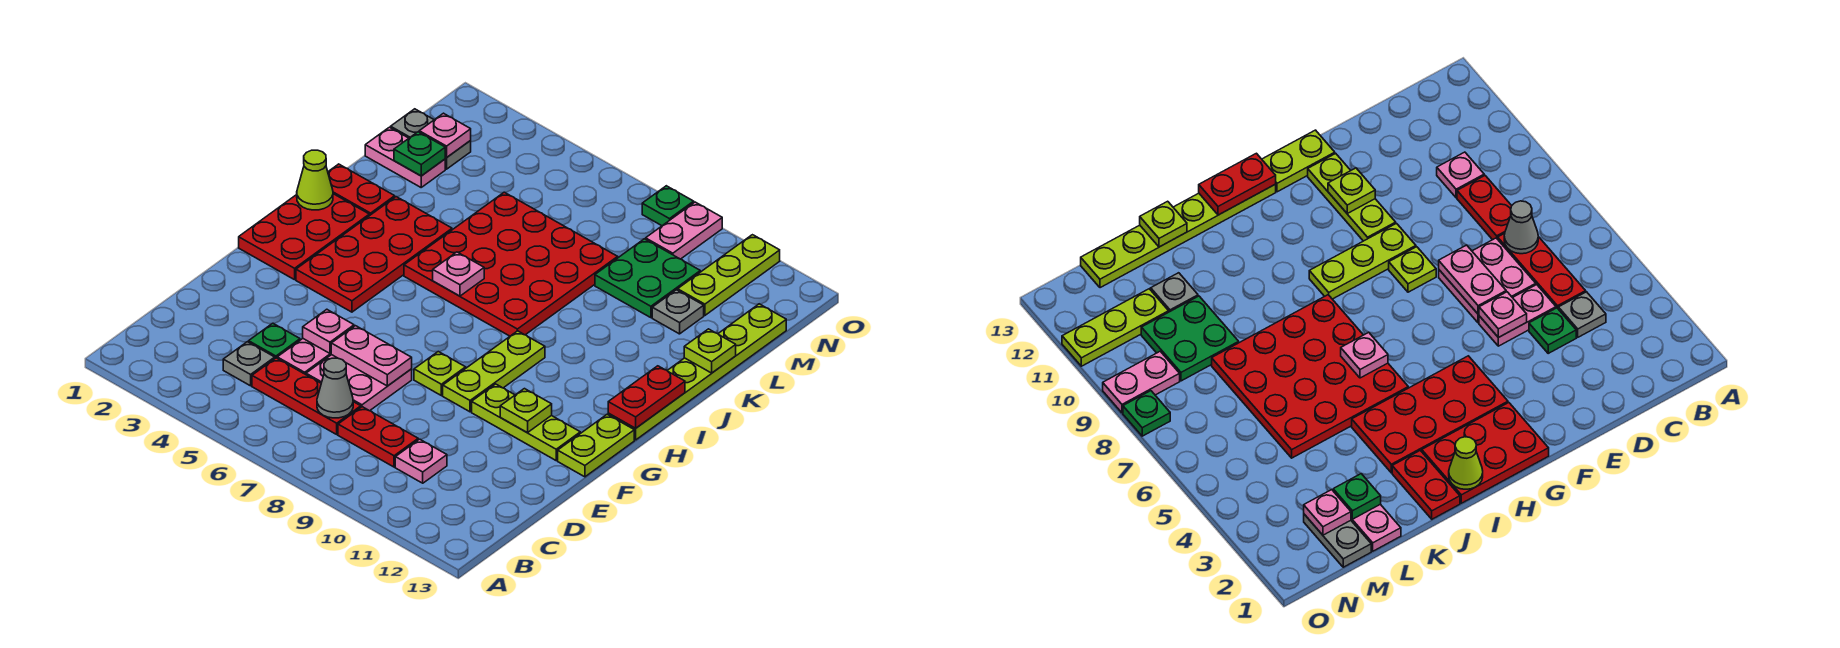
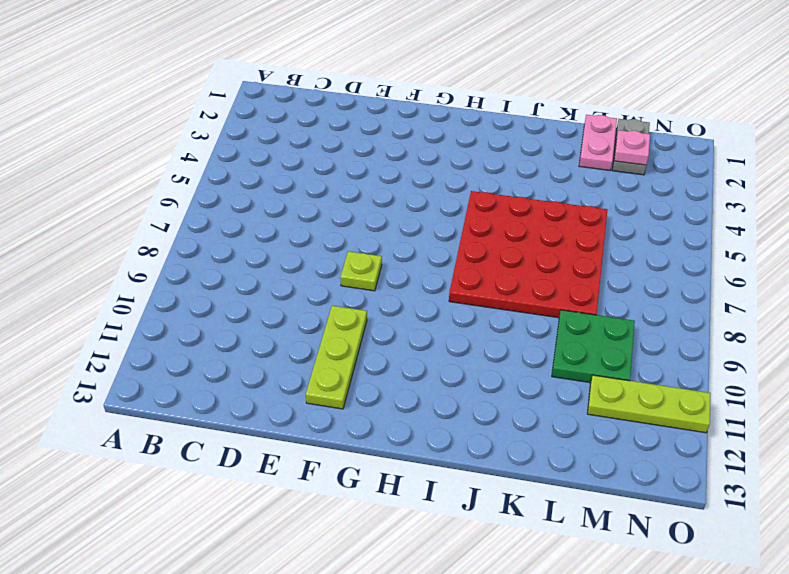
none -> grey plate C4 level 1
none -> red plate C5:C7 level 1
none -> red plate C8:C9 level 1
none -> pink plate C10 level 1

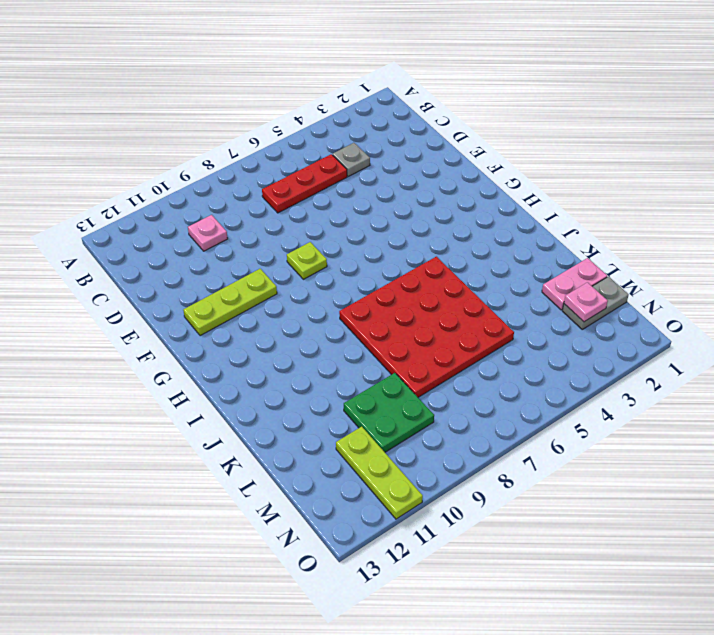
none -> red plate C8:C9 level 1
none -> green plate D4 level 1
none -> pink plate D5:E5 level 1
none -> pink plate D6:E7 level 1

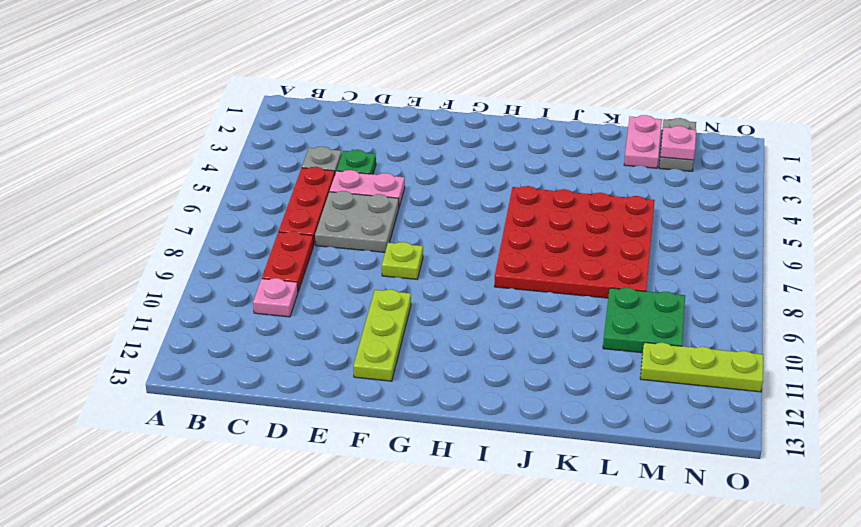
grey plate D6:E7 level 1 -> pink plate D6:E7 level 1
none -> lime plate F9:H9 level 1
none -> lime plate F13:G13 level 1
none -> red plate G1:I2 level 1
none -> red plate G3:J4 level 1

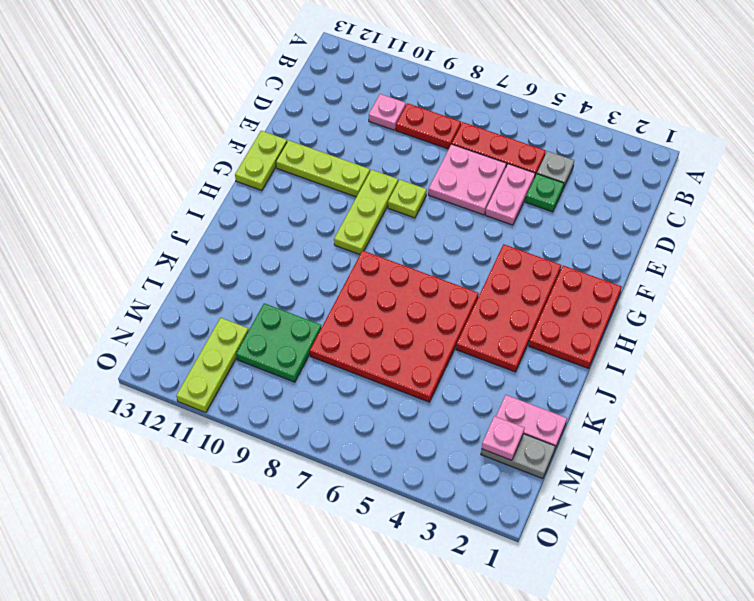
none -> lime plate H13:M13 level 1
none -> red plate J1:J2 level 1
none -> grey plate L11 level 1
none -> pink plate N9:O9 level 1

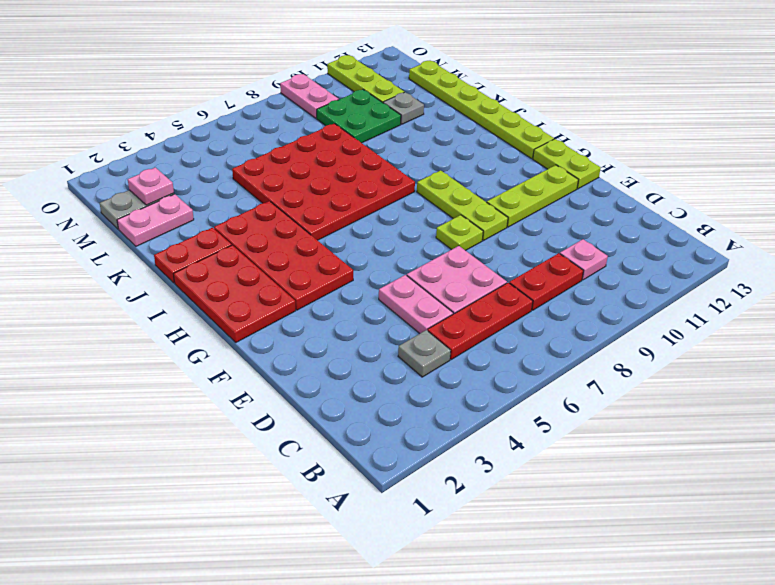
none -> green plate D4 level 1
none -> green plate O8 level 1
none -> grey cone C7 level 2
none -> pink plate E5 level 2

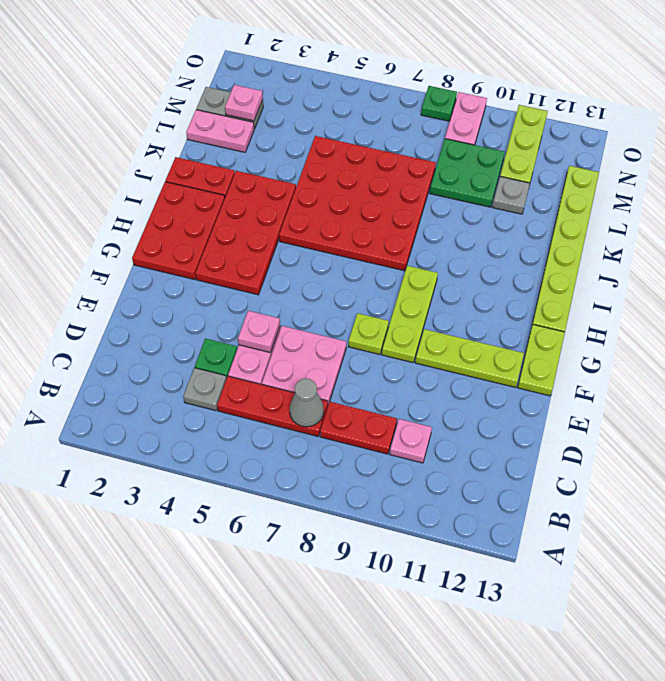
none -> pink plate E6:E7 level 2
none -> lime plate F11 level 2
none -> red plate H13:I13 level 2
none -> lime cone I1 level 2

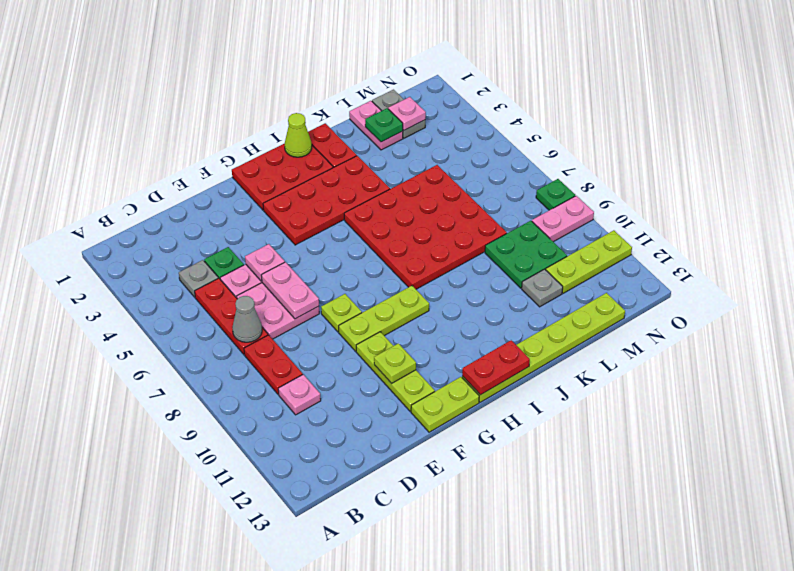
none -> pink plate I6 level 2
none -> lime plate K13 level 2

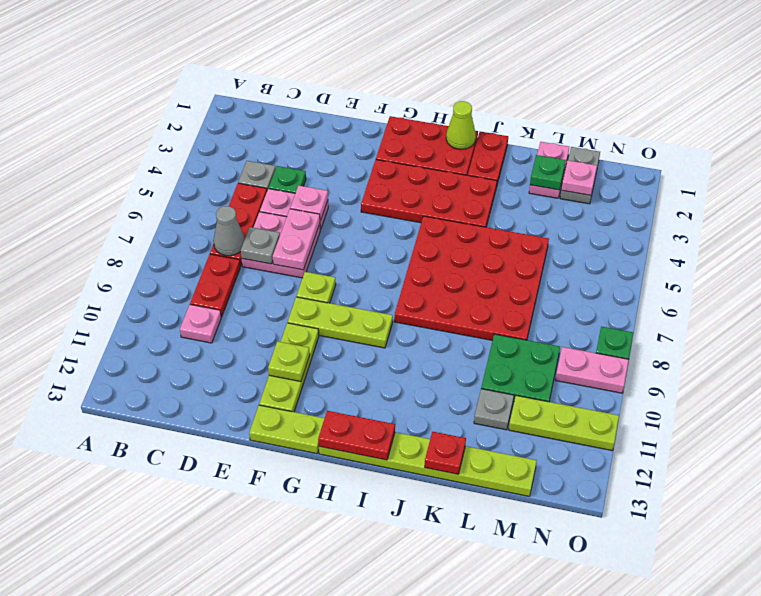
grey plate D7 level 2 -> none
red plate K13 level 2 -> lime plate K13 level 2
none -> pink plate I6 level 2

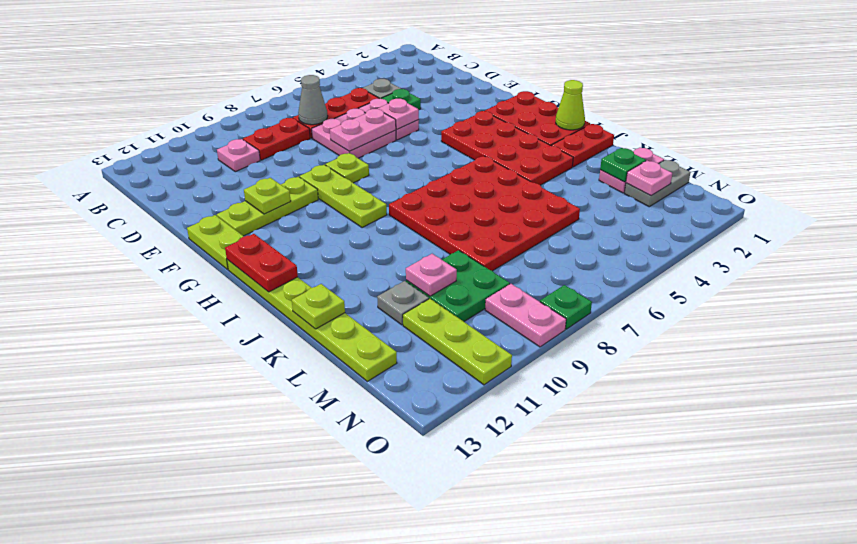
pink plate L10 level 2 -> pink plate I6 level 2

